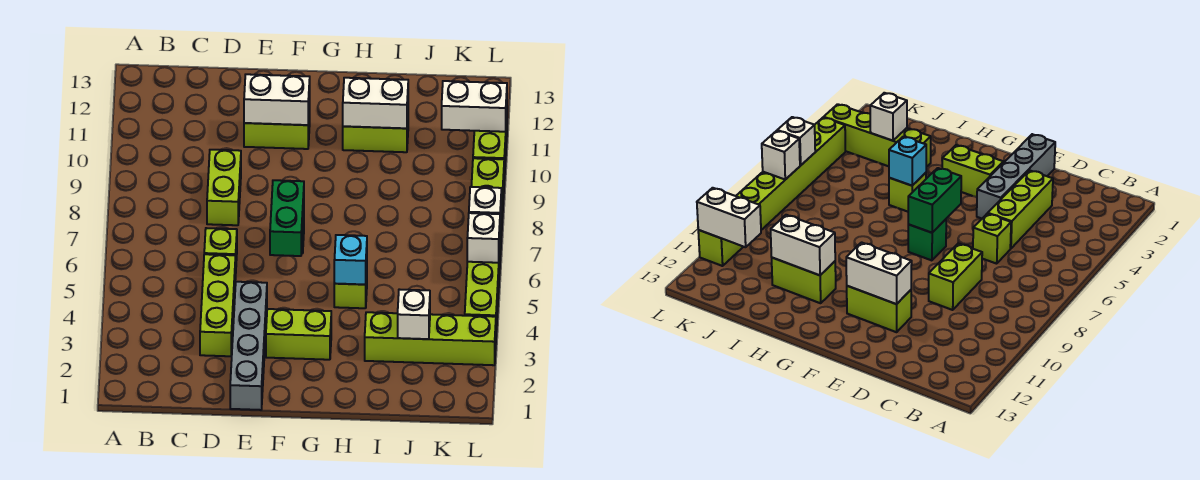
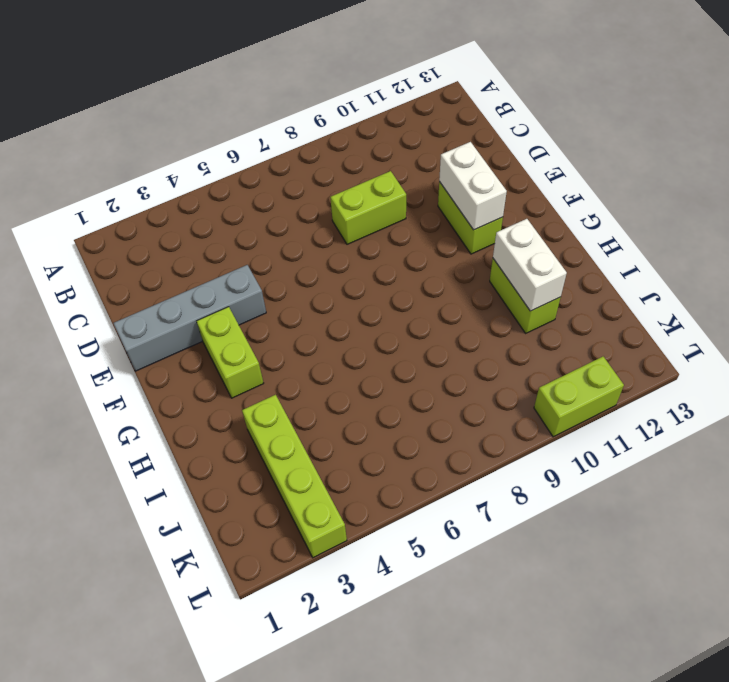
none -> lime brick D3:D5 level 1
none -> lime brick D6 level 1
none -> green brick F7 level 1

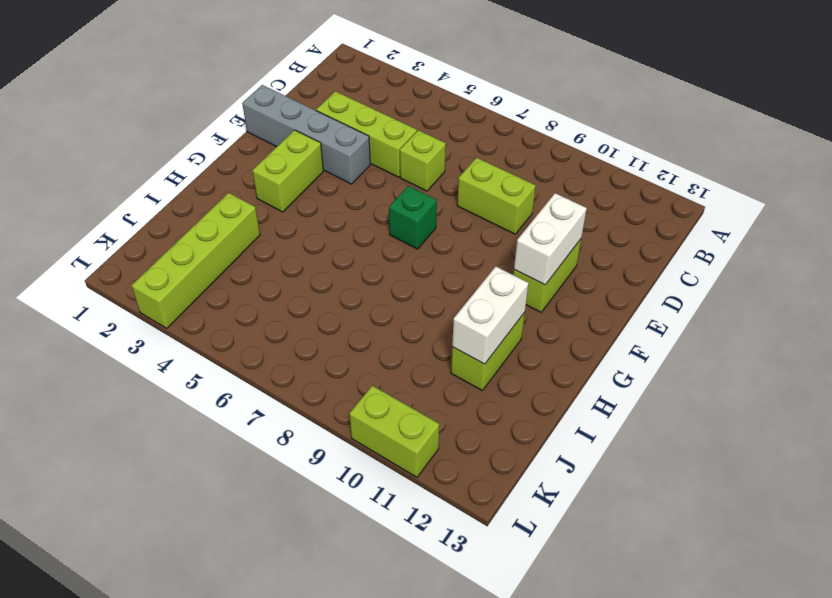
none -> lime brick H5 level 1
none -> lime brick L4:L9 level 1
none -> green brick F6:F7 level 2

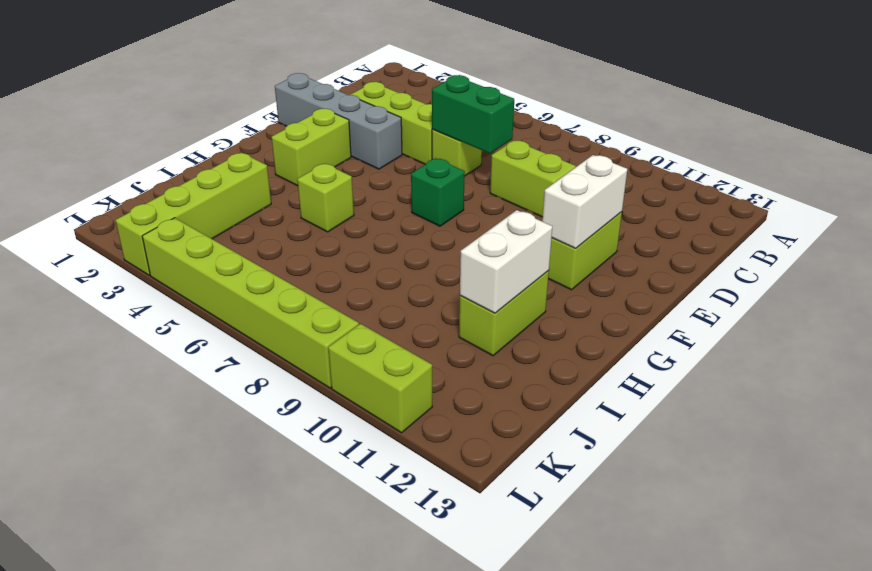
green brick D6:D7 level 2 -> green brick F6:F7 level 2
none -> cyan brick H5 level 2
none -> white brick J3 level 2
none -> white brick K11:L11 level 2

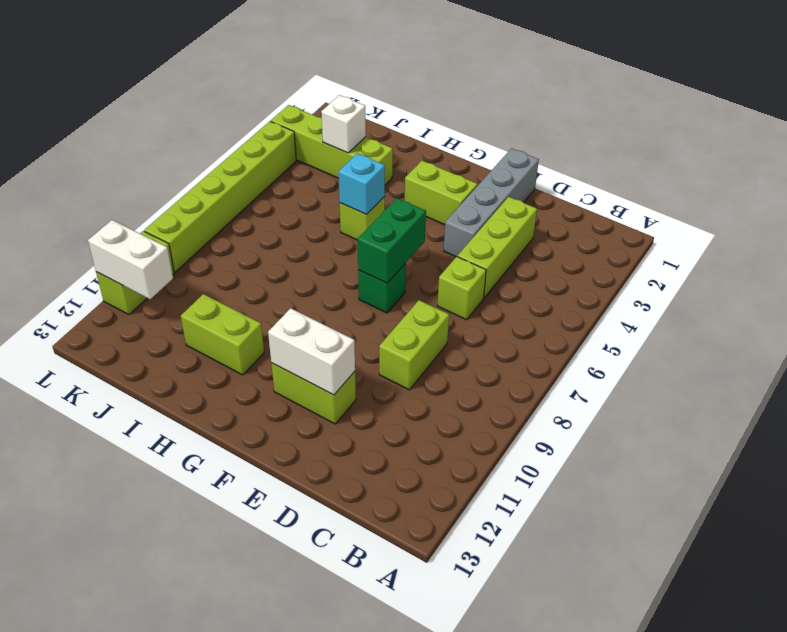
none -> white brick H11:I11 level 2
none -> white brick L6 level 2
none -> white brick L7 level 2

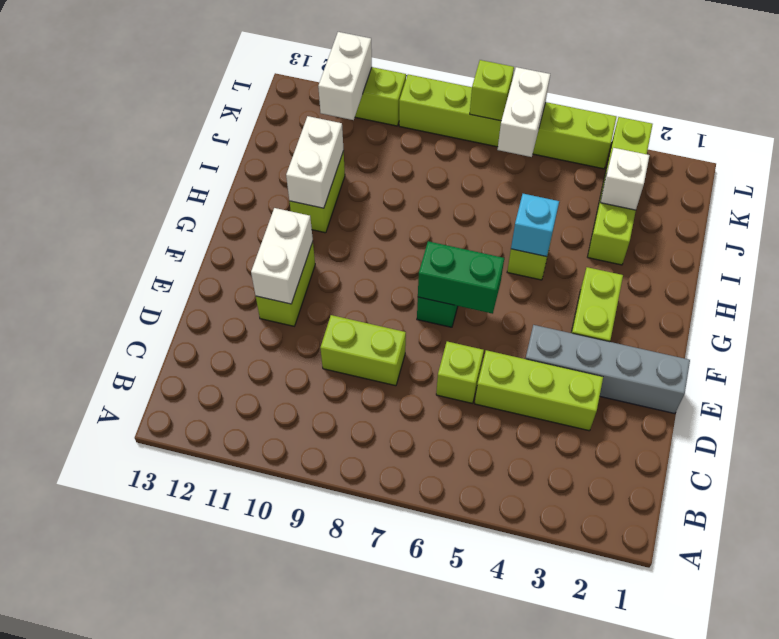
white brick K6:L6 level 2 -> white brick L6 level 2
lime brick L7 level 2 -> white brick L7 level 2

